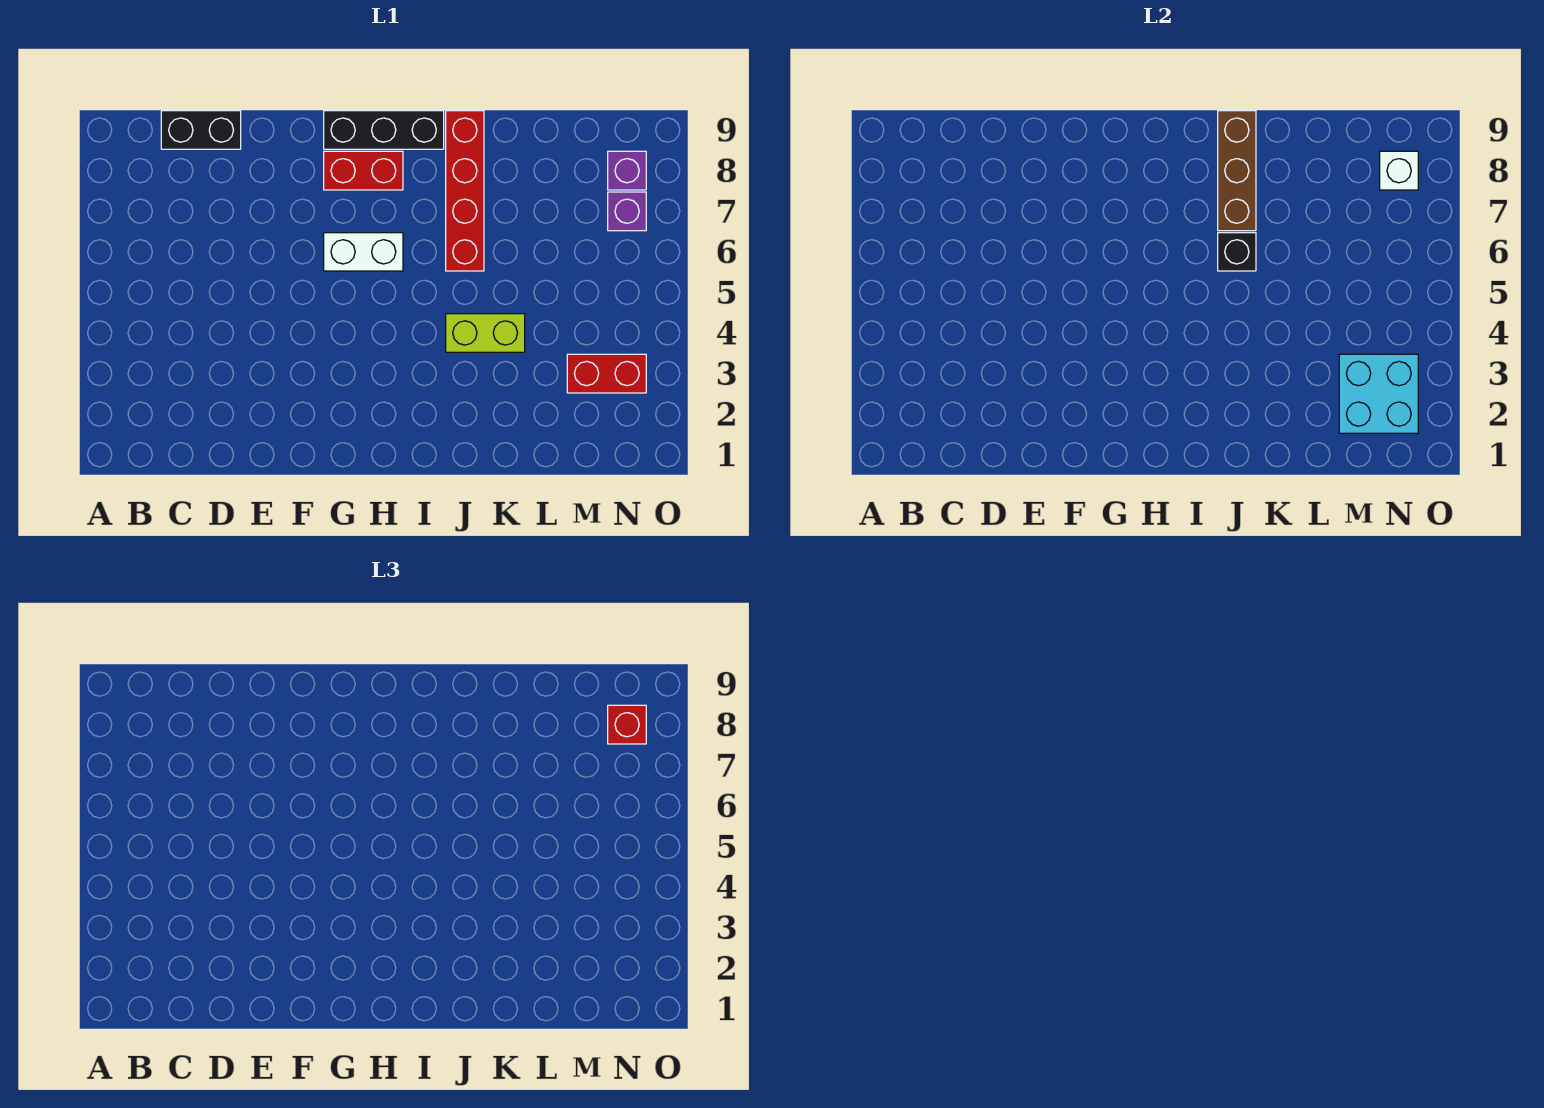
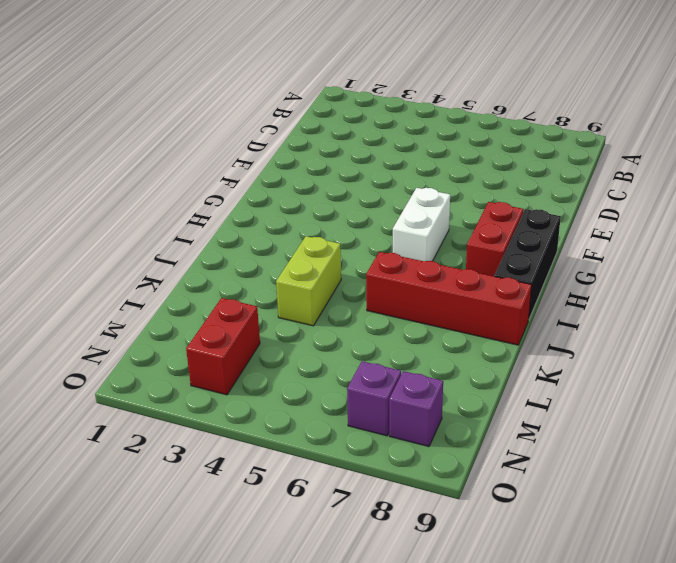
none -> black brick C9:D9 level 1
none -> black brick J6 level 2
none -> brown brick J7:J9 level 2

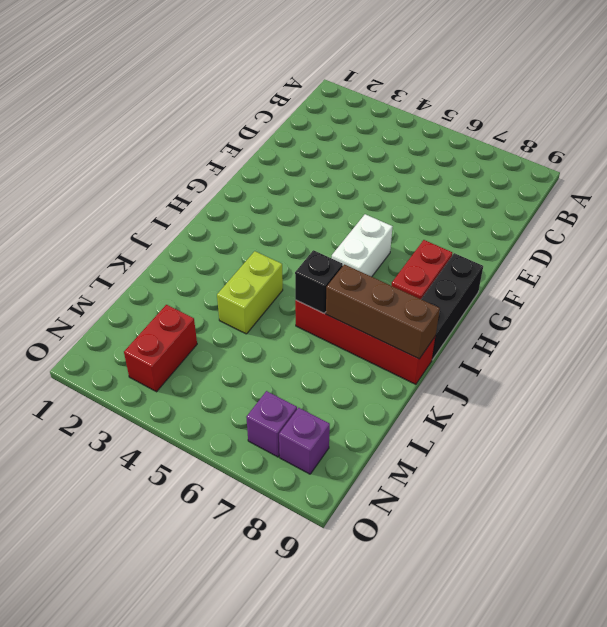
none -> black brick C9:D9 level 1
none -> cyan brick M2:N3 level 2
none -> white brick N8 level 2

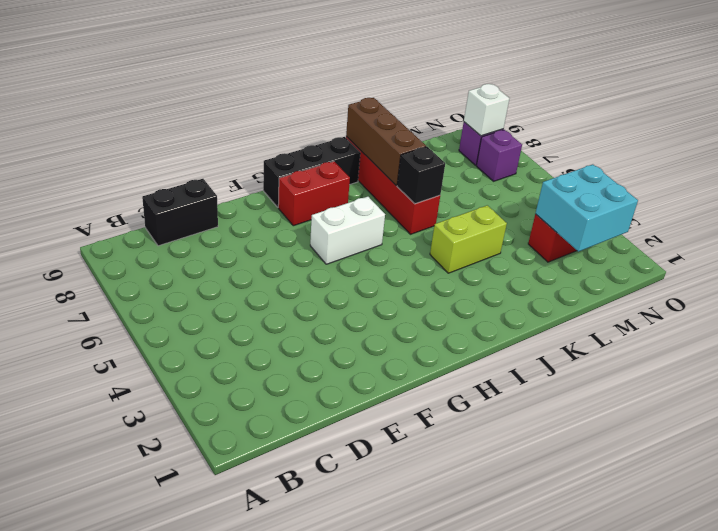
none -> red brick N8 level 3

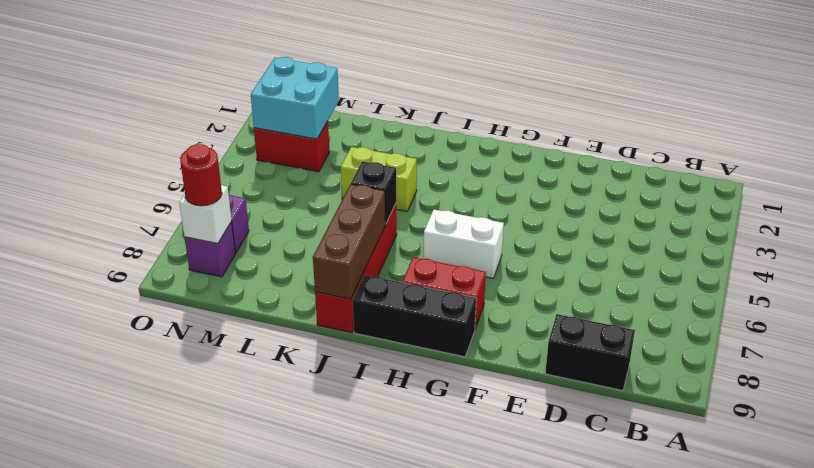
red round brick N8 level 3 -> red brick N8 level 3

